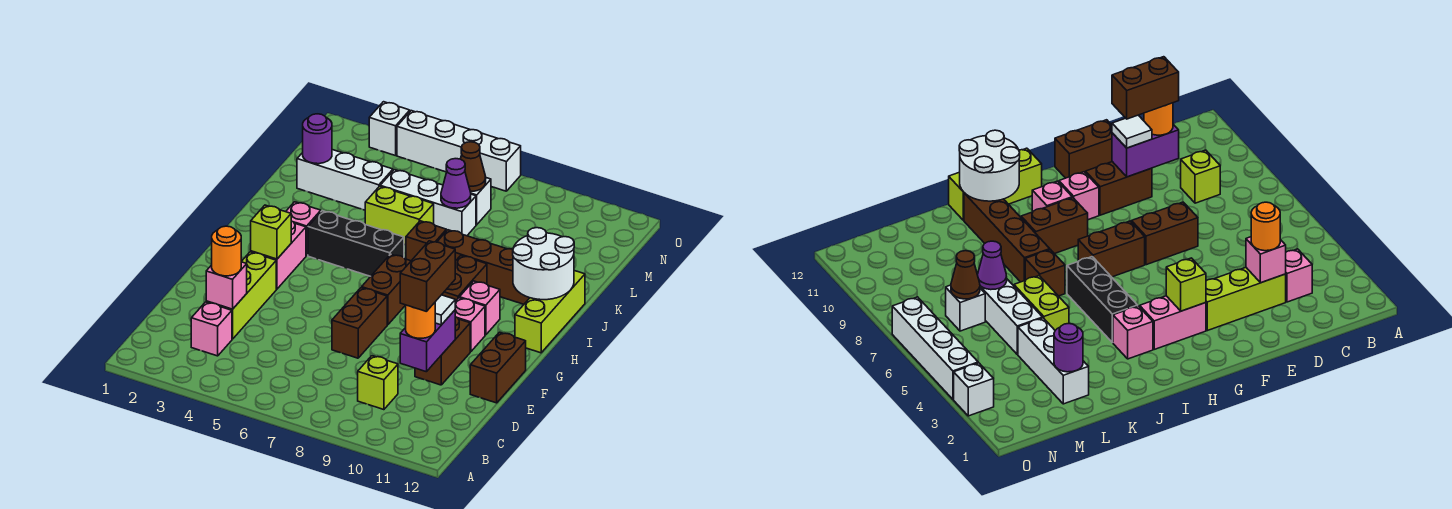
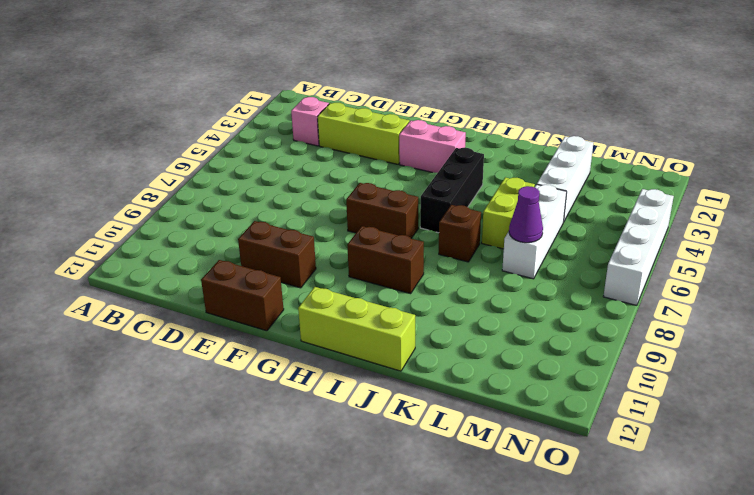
none -> lime brick C9 level 1
none -> brown brick E7:F7 level 1
none -> pink brick G10 level 1
none -> pink brick H10 level 1

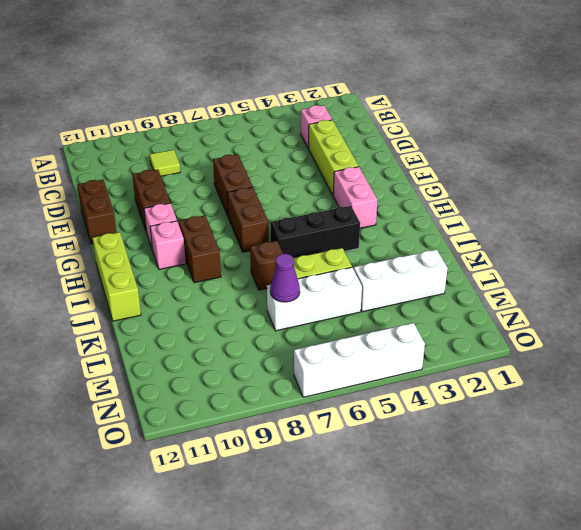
lime tile C9 level 1 -> lime brick C9 level 1
none -> pink brick I3 level 1
none -> brown brick J8:J11 level 1
none -> white brick M7 level 1
none -> white brick O3 level 1

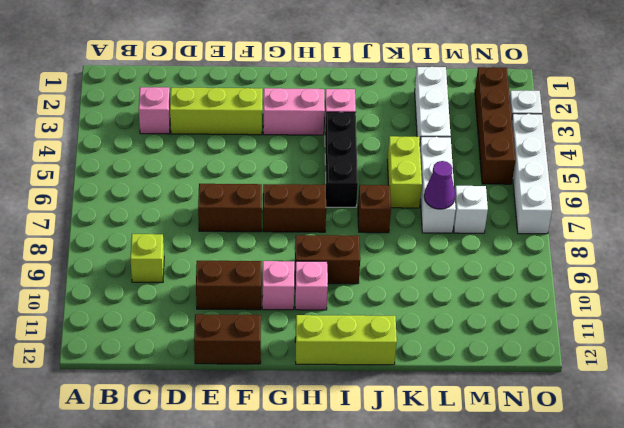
brown brick N2:N5 level 1 -> brown brick J8:J11 level 1
none -> pink brick D3 level 2
none -> purple brick D10:E10 level 2
none -> lime brick G3 level 2
none -> white round brick I11:J12 level 2

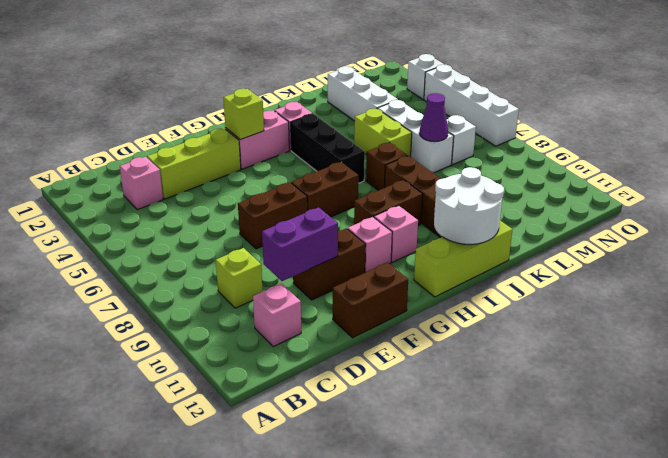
pink brick C11 level 1 -> pink brick D3 level 2
none -> purple round brick L2 level 2
none -> brown cone M7 level 2
none -> orange round brick D3 level 3
none -> orange round brick D10 level 3

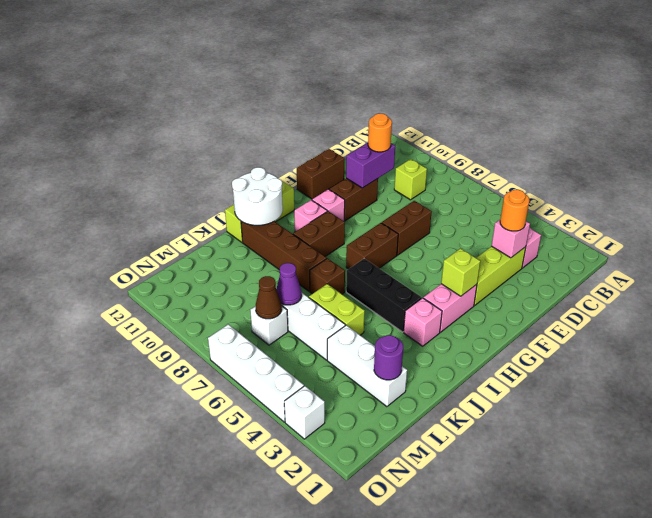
none -> white tile E10 level 3
none -> brown brick D10:E10 level 4

